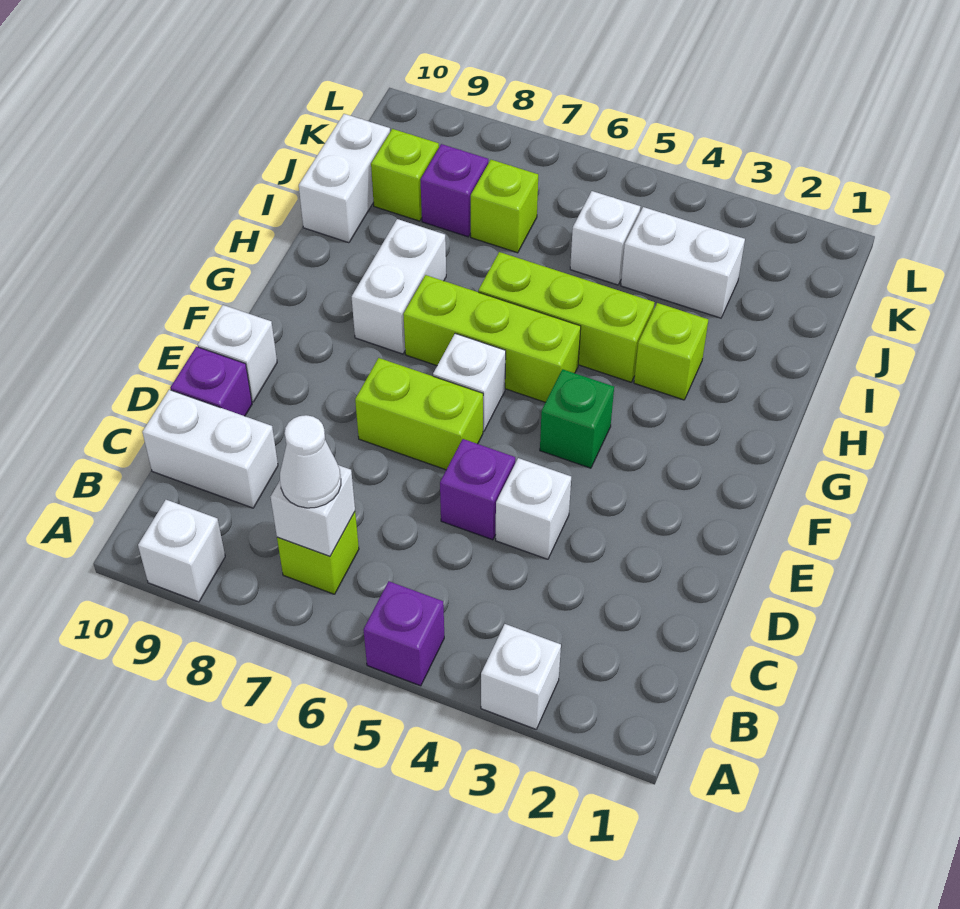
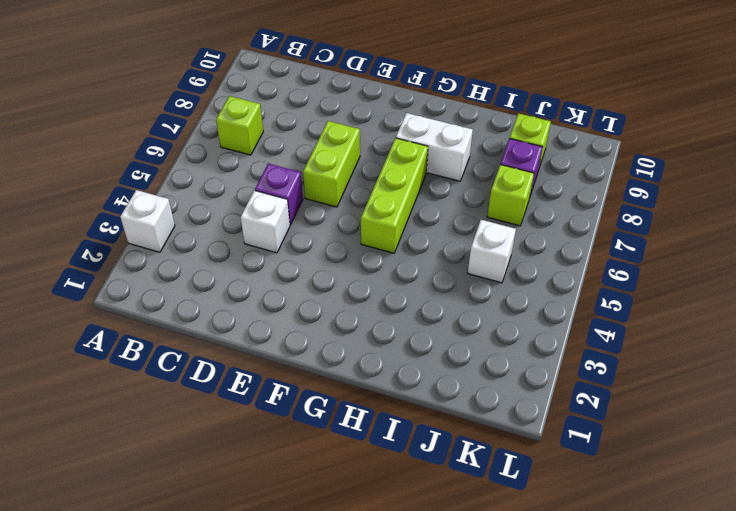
none -> purple brick A5 level 1
none -> white brick A9 level 1
none -> white brick C9:C10 level 1

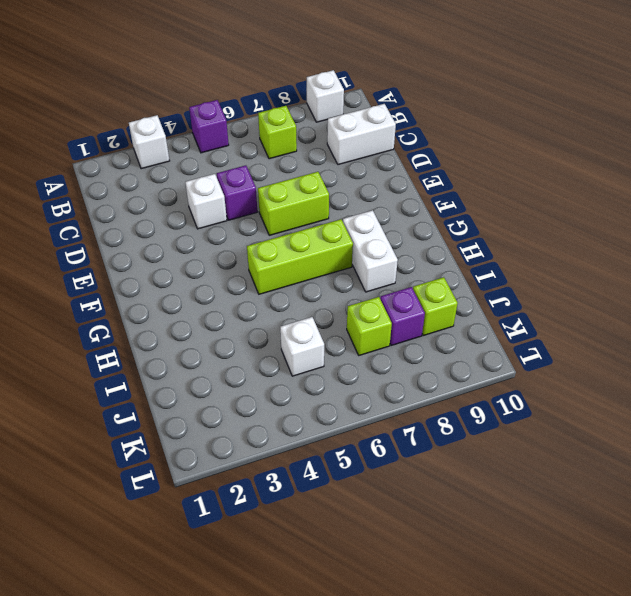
none -> purple brick D10 level 1
none -> white brick E10 level 1
none -> green brick F4 level 1

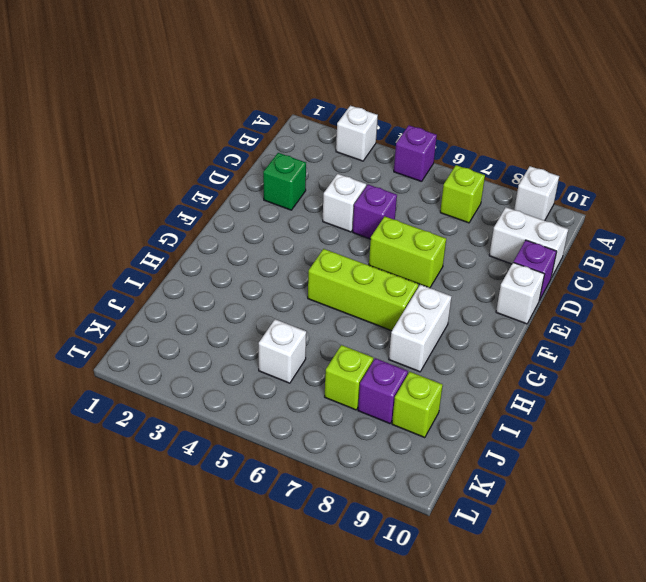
green brick D2 level 1 -> green brick F4 level 1
none -> white brick F6 level 1
none -> lime brick H3 level 1
none -> lime brick H4:H6 level 1

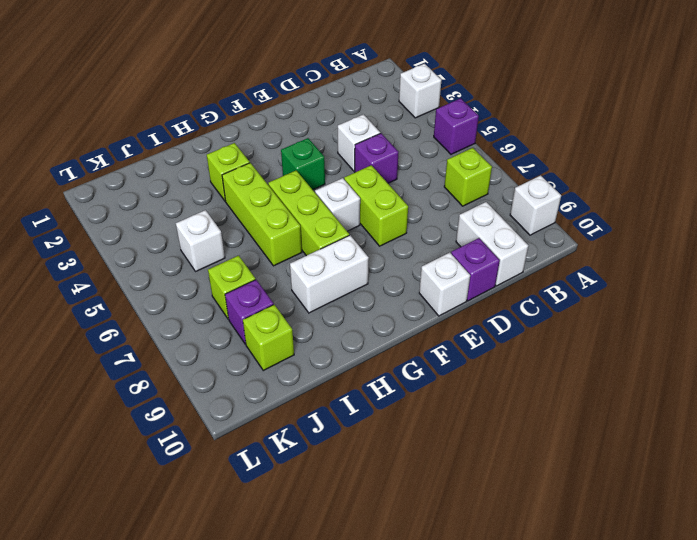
none -> white brick I10:J10 level 1
none -> white brick J3:J4 level 1
none -> white brick B7 level 2

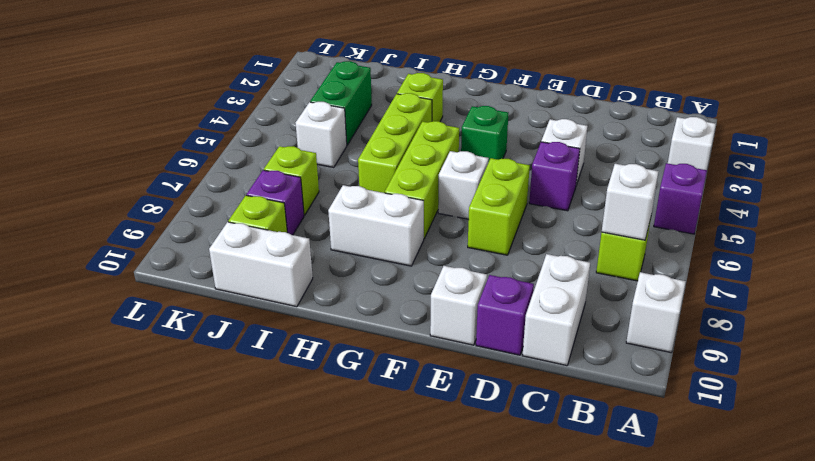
green brick J3:J4 level 1 -> white brick J3:J4 level 1
none -> white cone B7 level 3

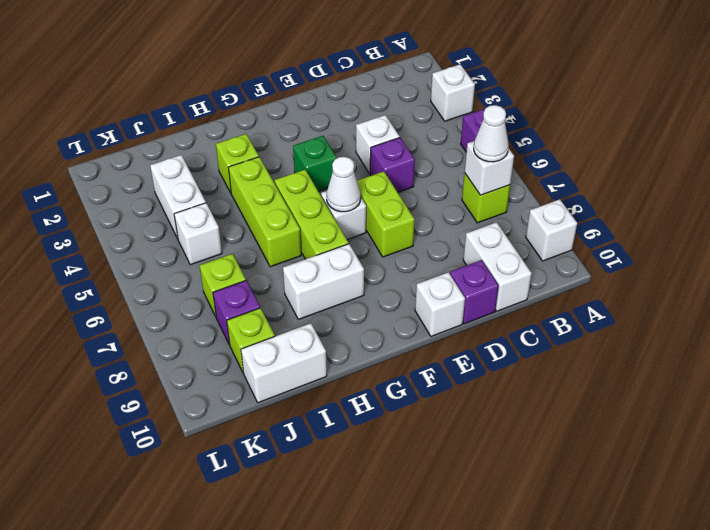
white cone F6 level 2 -> none

